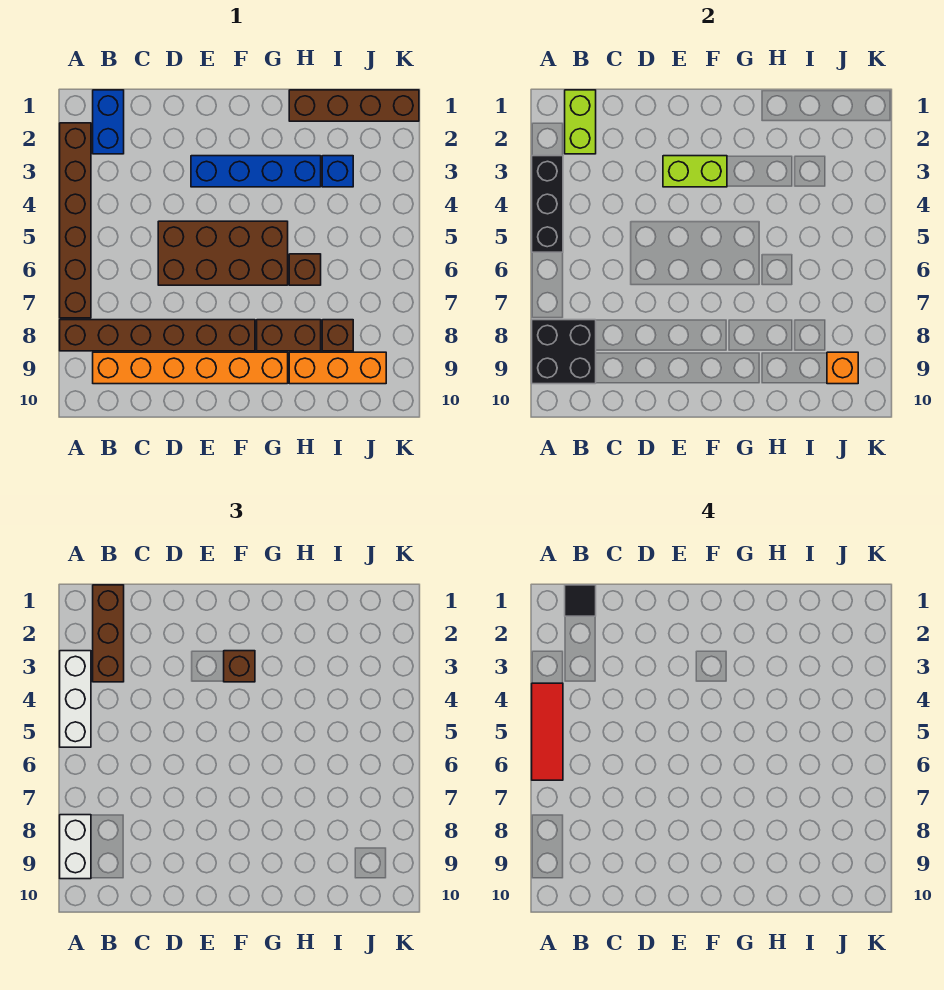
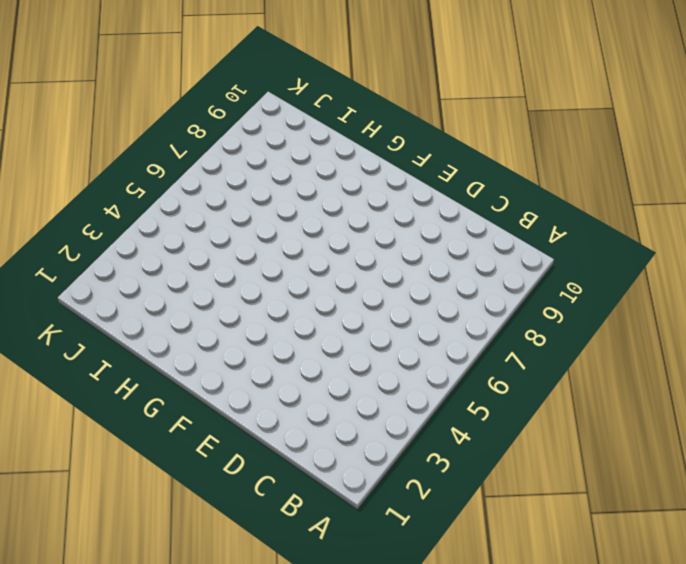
none -> brown brick A2:A7 level 1
none -> brown brick A8:F8 level 1
none -> blue brick B1:B2 level 1

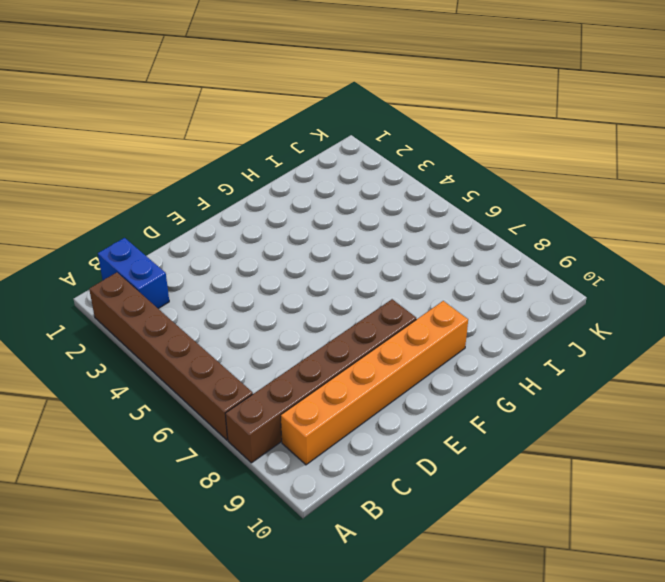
none -> brown brick D5:G6 level 1
none -> blue brick E3:H3 level 1
none -> brown brick G8:H8 level 1

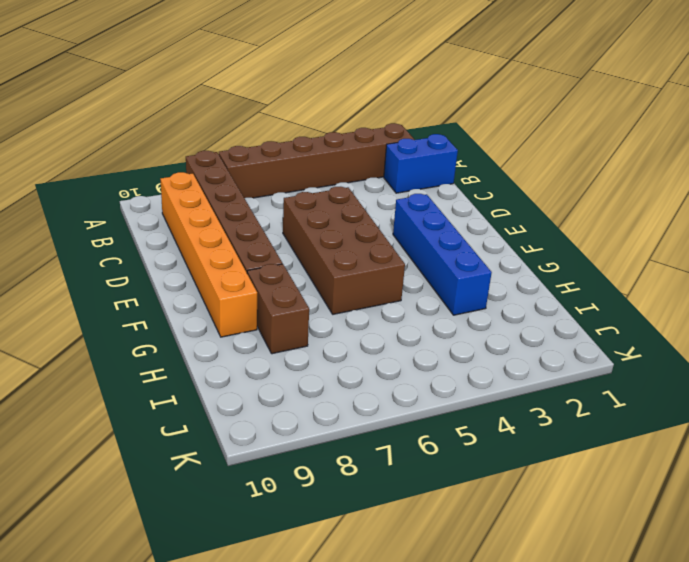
none -> brown brick H1:K1 level 1
none -> brown brick H6 level 1
none -> orange brick H9:J9 level 1

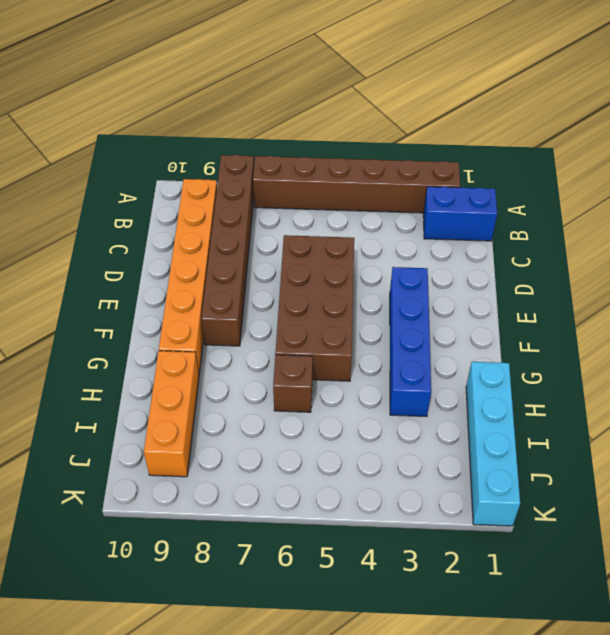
cyan brick H1:K1 level 1 -> brown brick H1:K1 level 1
none -> brown brick G8:H8 level 1
none -> blue brick I3 level 1
none -> brown brick I8 level 1

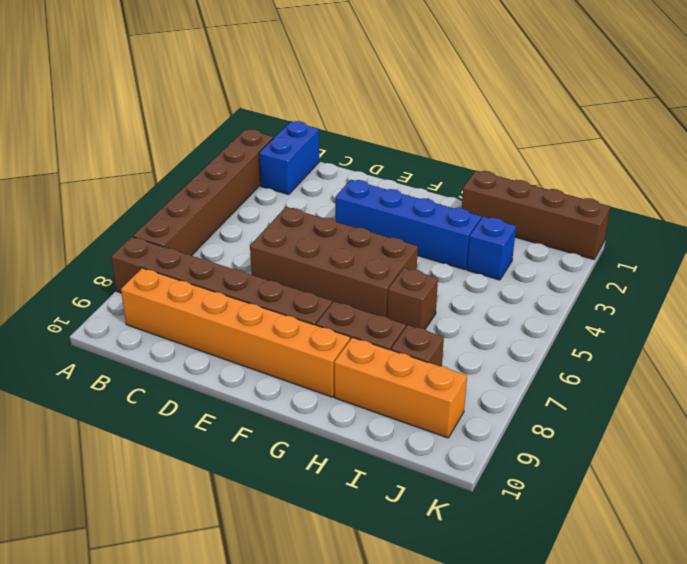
none -> black brick A3:A5 level 2
none -> black brick A8:B9 level 2
none -> lime brick B1:B2 level 2

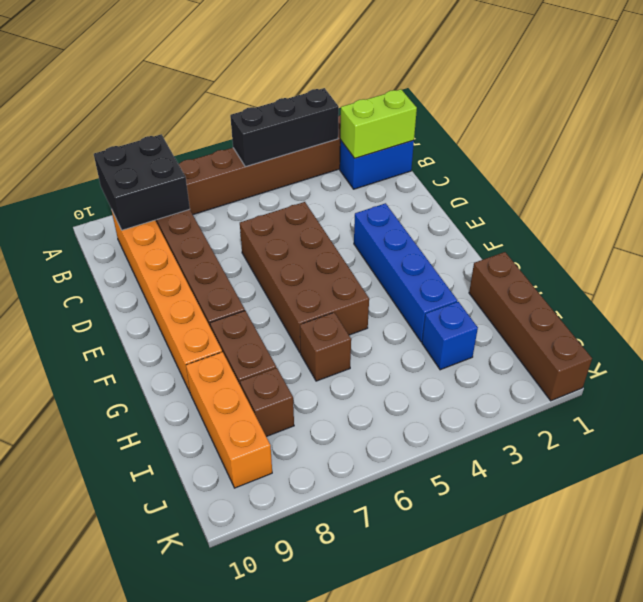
none -> lime brick E3:F3 level 2
none -> orange brick J9 level 2
none -> white brick A3:A5 level 3

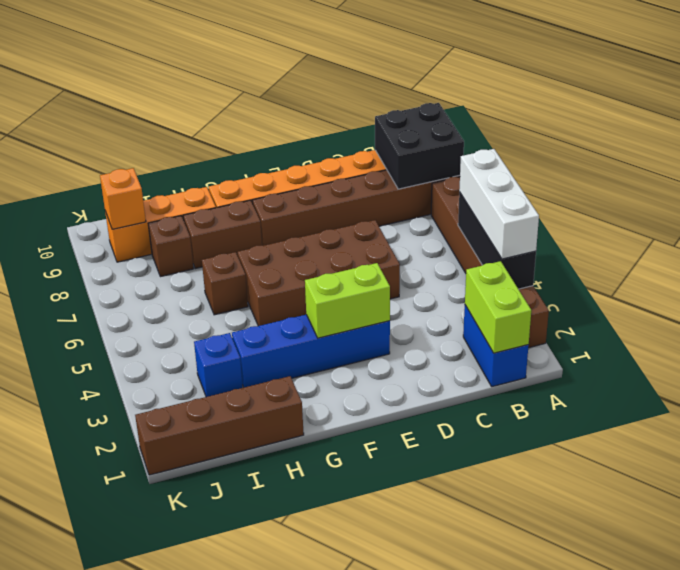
none -> white brick A8:A9 level 3
none -> brown brick B1:B3 level 3
none -> brown brick F3 level 3

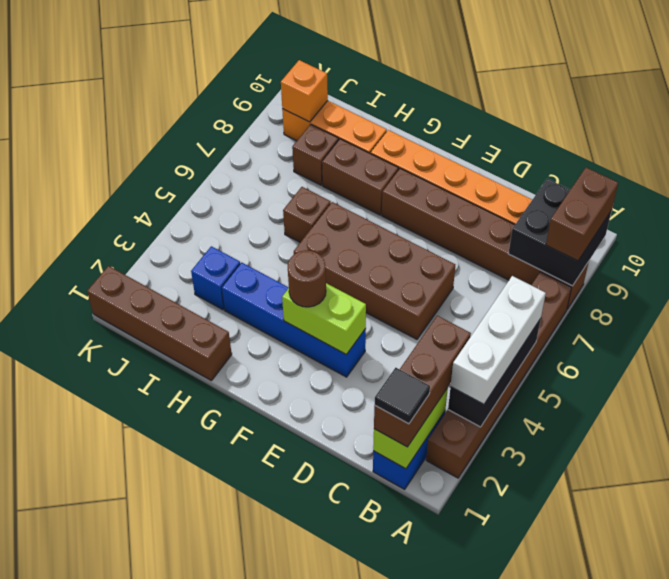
brown brick A8:A9 level 3 -> white brick A8:A9 level 3
brown round brick F3 level 3 -> brown brick F3 level 3
none -> red tile A4:A6 level 4

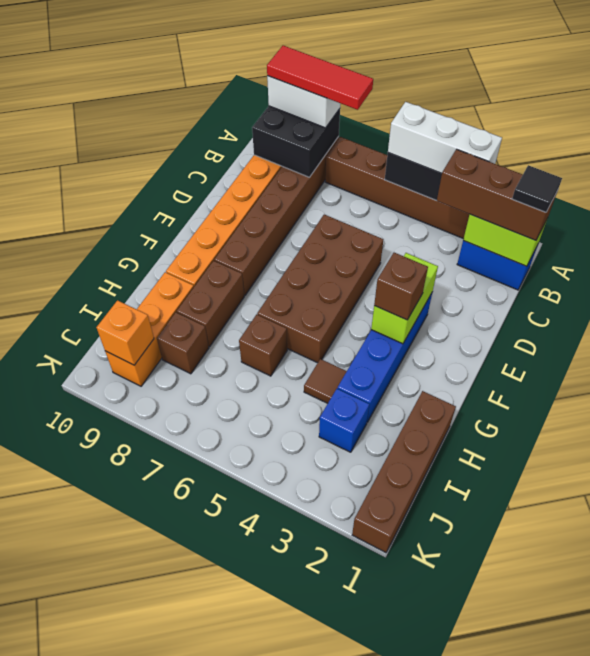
red tile A7:A9 level 4 -> red tile A4:A6 level 4
brown tile H4 level 1 -> none

